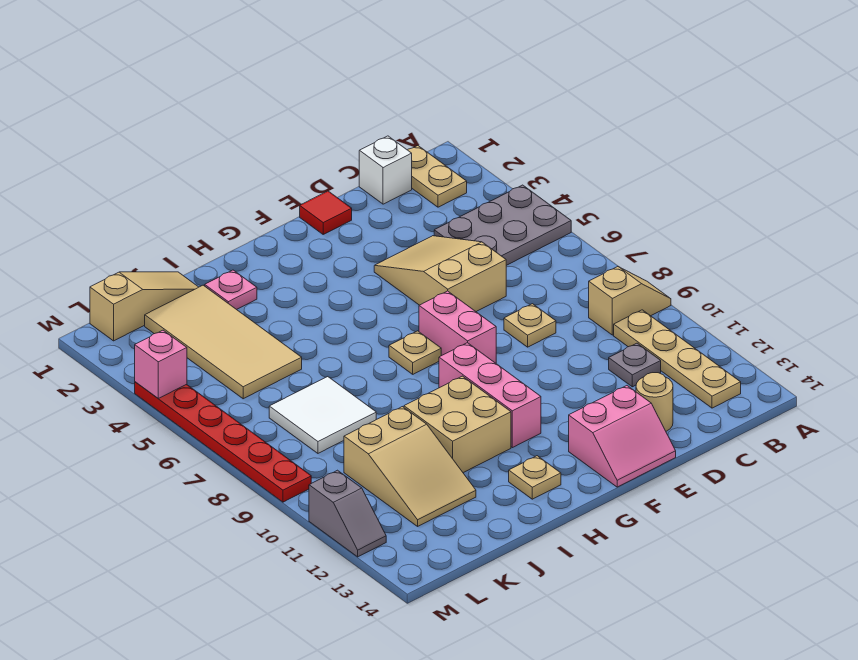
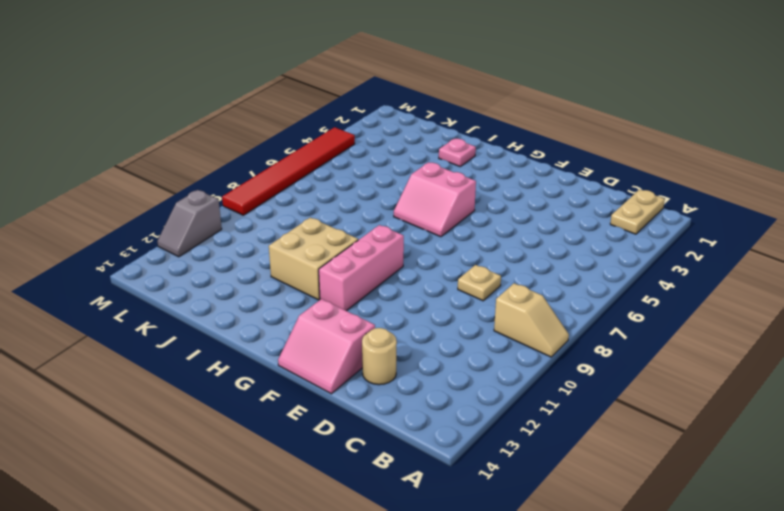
pink slope G5:H6 level 1 top 5 -> none
red tile M4:M9 level 1 -> red plate M4:M9 level 1
none -> grey plate A4:C5 level 1
none -> tan plate B10:B13 level 1
none -> white brick C1 level 1

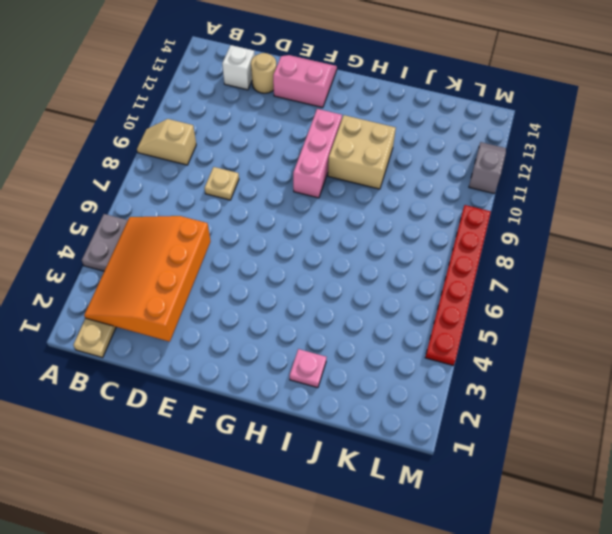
orange slope B2:D5 level 2 top D -> none
white brick C13 level 1 -> white brick C1 level 1
none -> tan plate B10:B13 level 1
none -> grey plate C11 level 1
none -> tan slope D4:E6 level 1 top 6

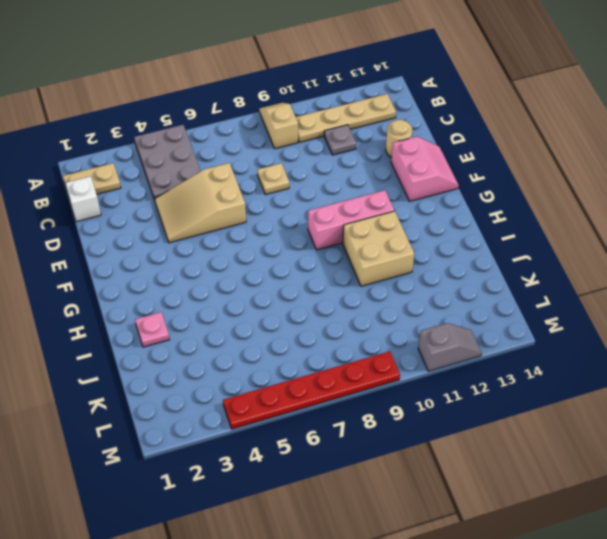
none -> red tile E1 level 1
none -> pink brick F7:F8 level 1
none -> tan plate G7 level 1

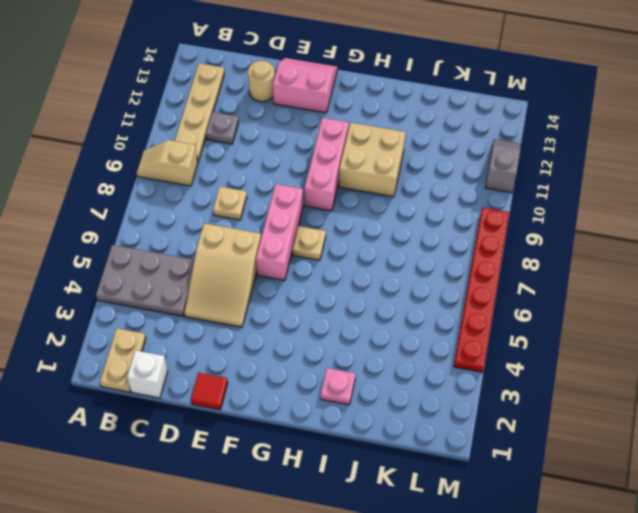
pink brick F6:F8 level 1 -> pink brick F7:F8 level 1
none -> tan plate H13 level 1
none -> tan slope J1:L1 level 1 top L
none -> tan tile J2:K5 level 1

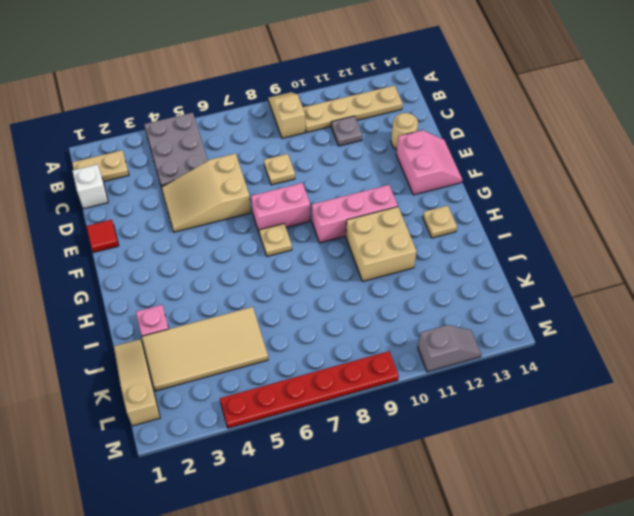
none -> white tile J7:K8 level 1
none -> tan slope J10:K12 level 1 top 10
none -> pink brick M4 level 2

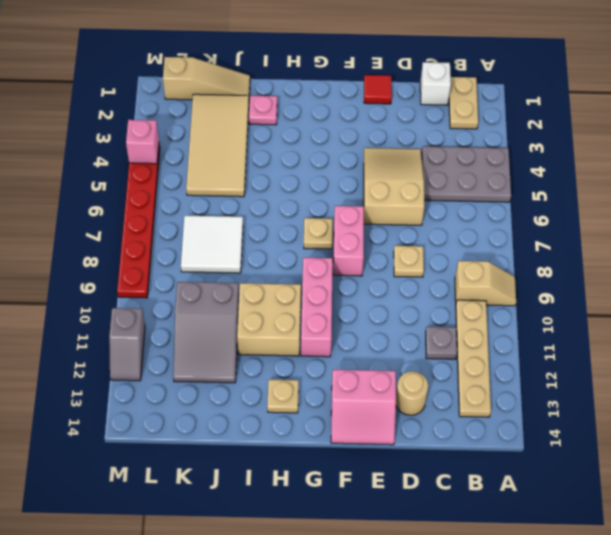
grey slope J10:K12 level 1 top 10 -> tan slope J10:K12 level 1 top 10

